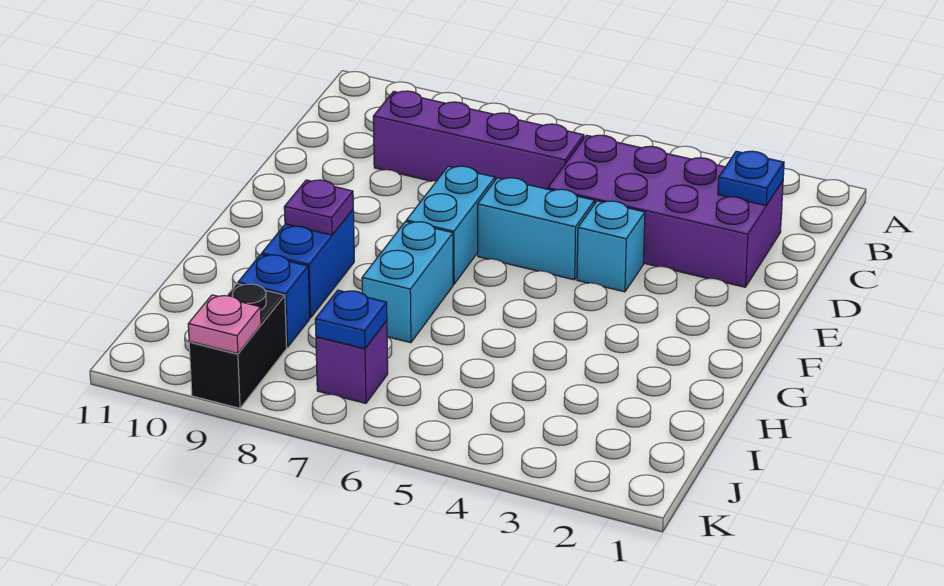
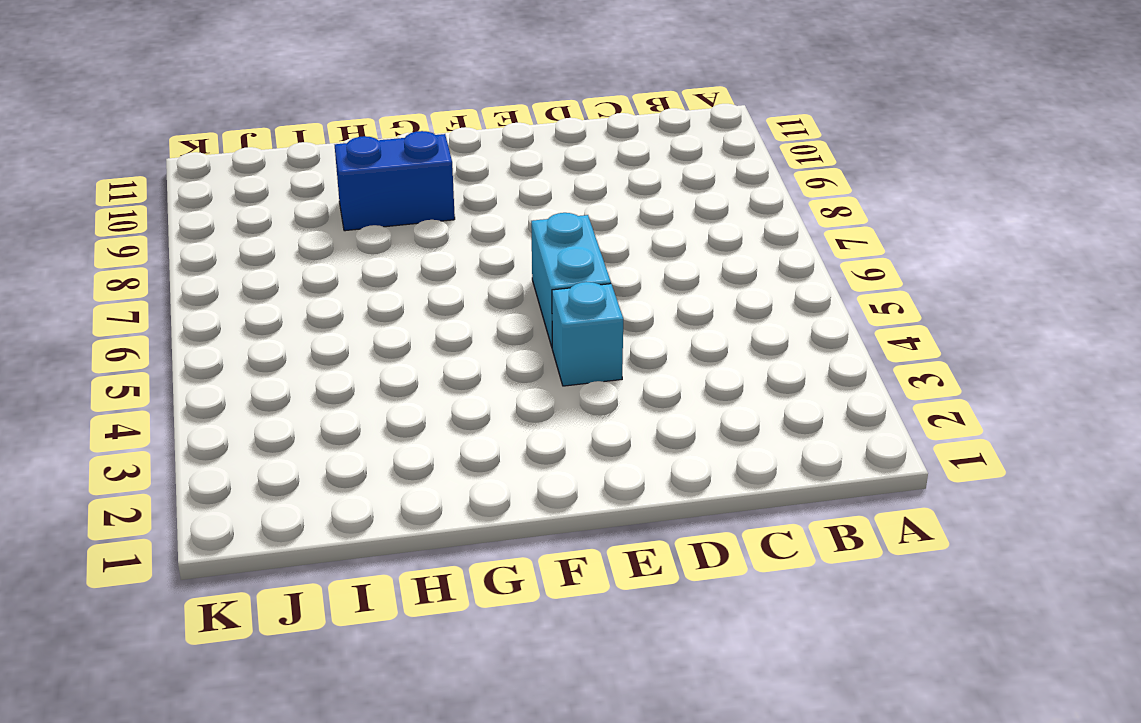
none -> purple brick C2:D5 level 1
none -> purple brick C6:C9 level 1
none -> cyan brick E7:F7 level 1

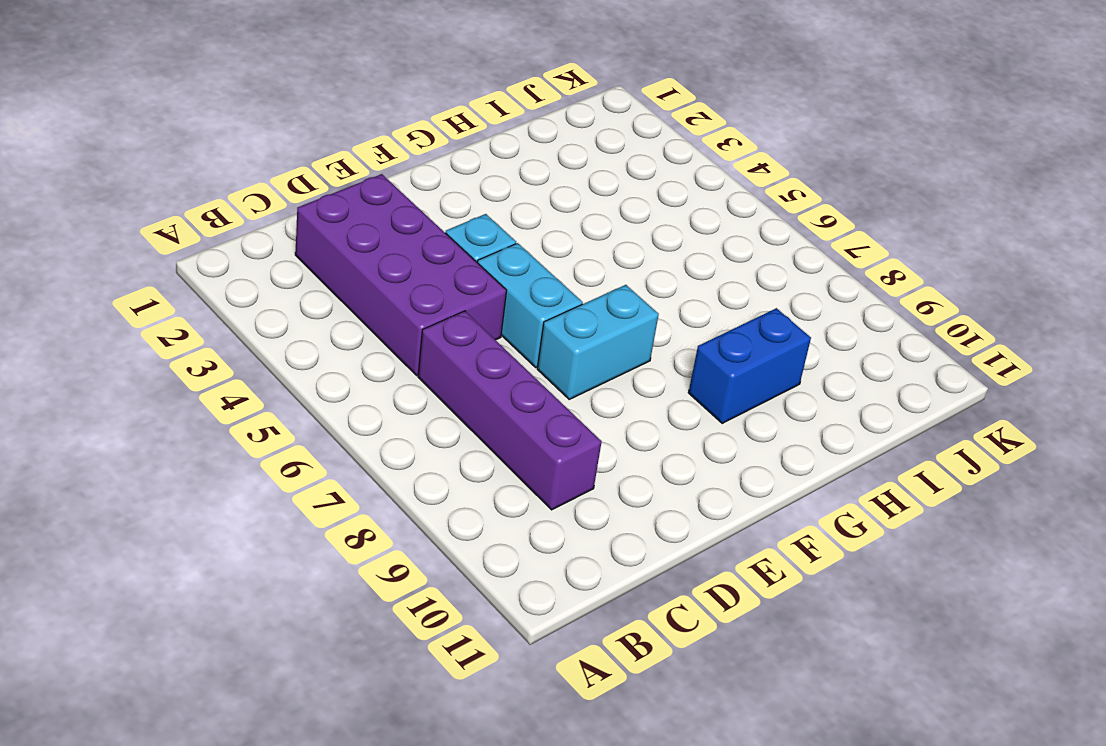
none -> cyan brick G7:H7 level 1
none -> blue brick I9 level 1
none -> purple brick J7 level 1

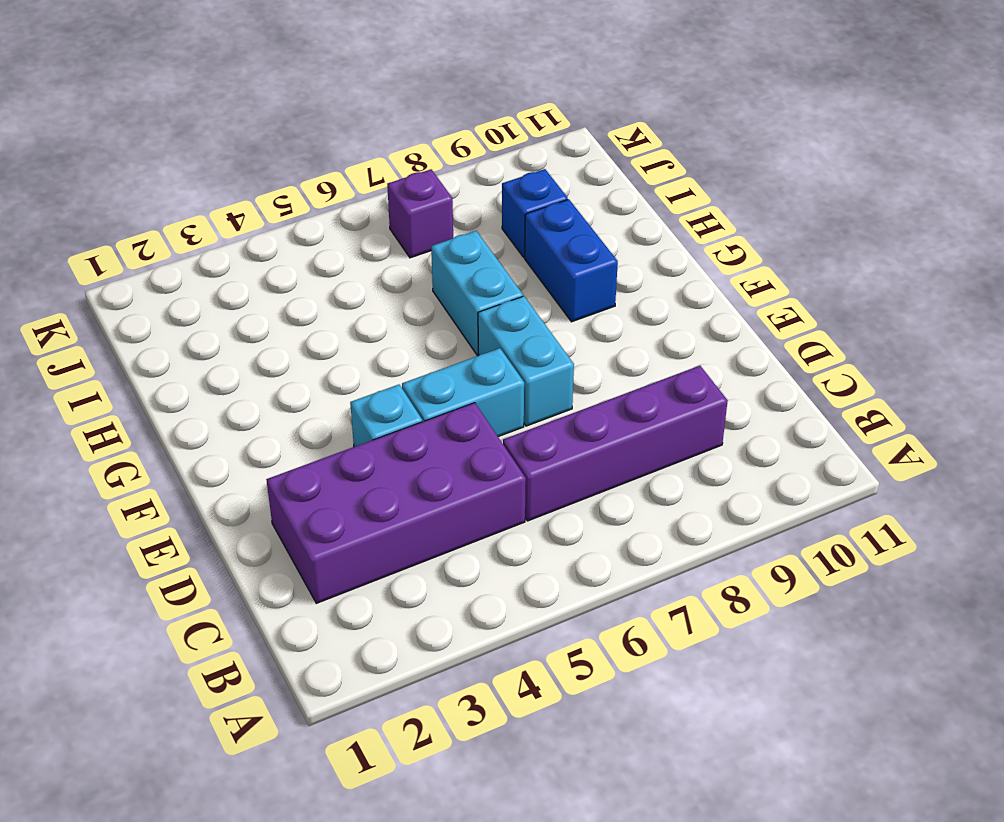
none -> black brick J9:K9 level 1
none -> blue plate C2 level 2
none -> purple plate G9 level 2

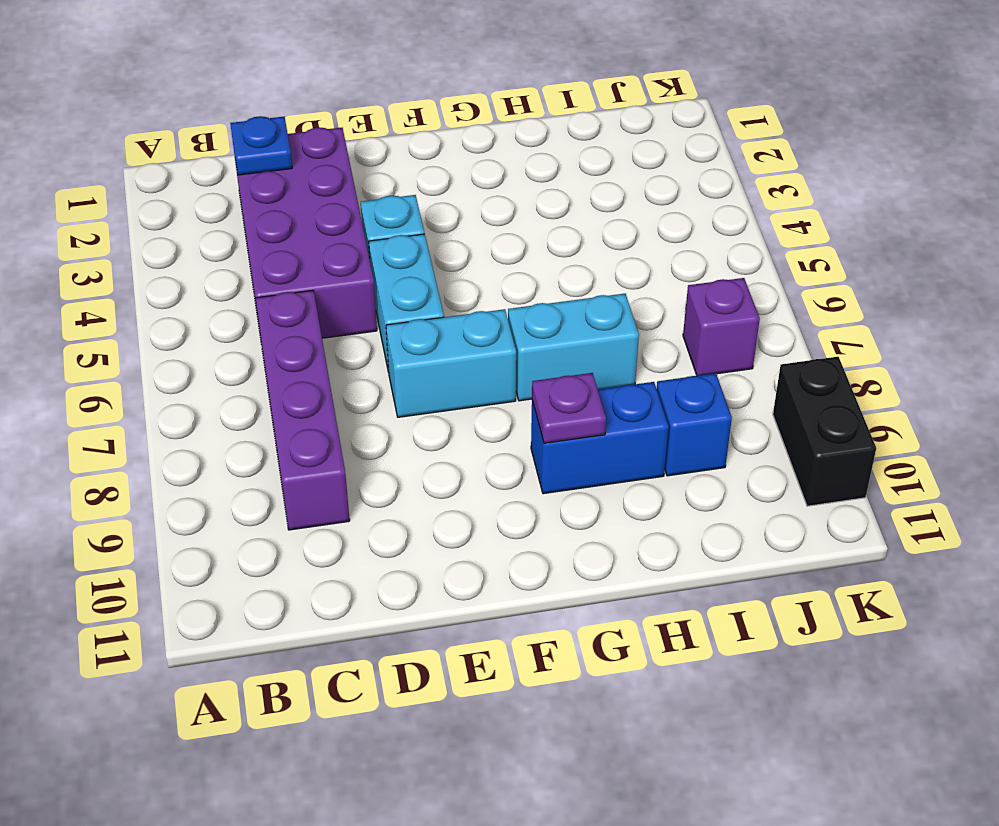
black brick K9:K10 level 1 -> black brick J9:K9 level 1
none -> blue plate J7 level 2
none -> pink plate K9 level 2

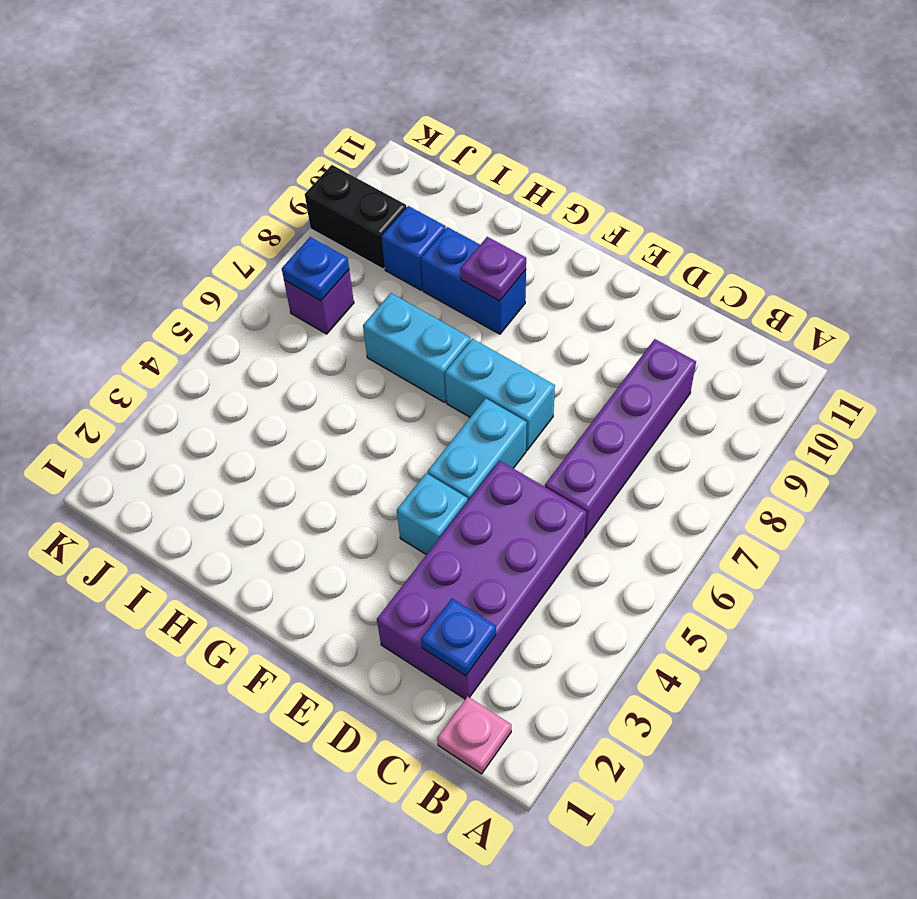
pink plate B1 level 1 -> pink plate K9 level 2

